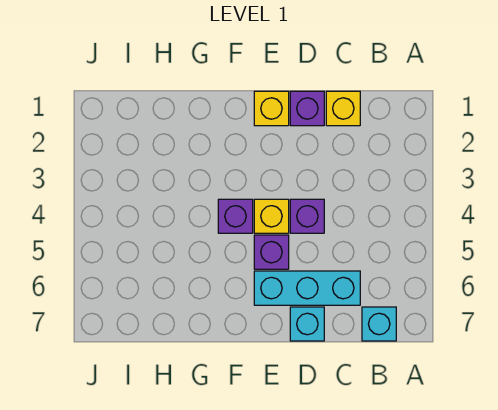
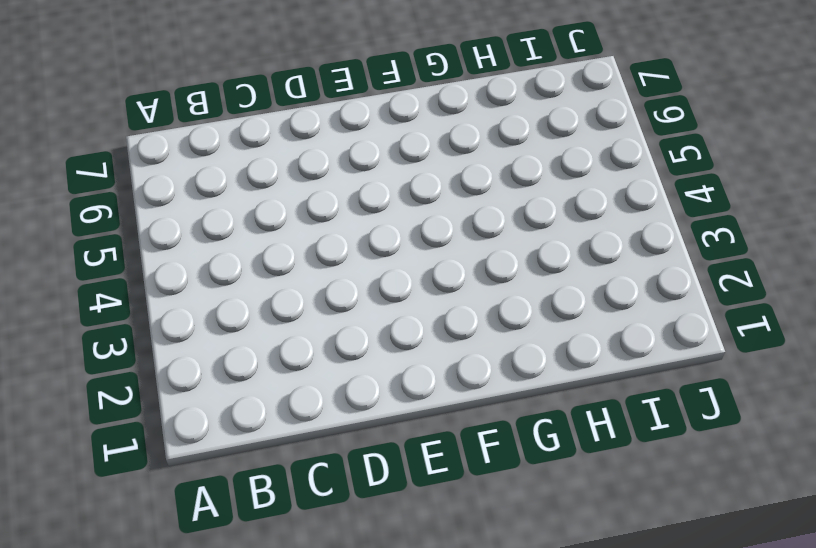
none -> cyan brick B7 level 1
none -> yellow brick C1 level 1

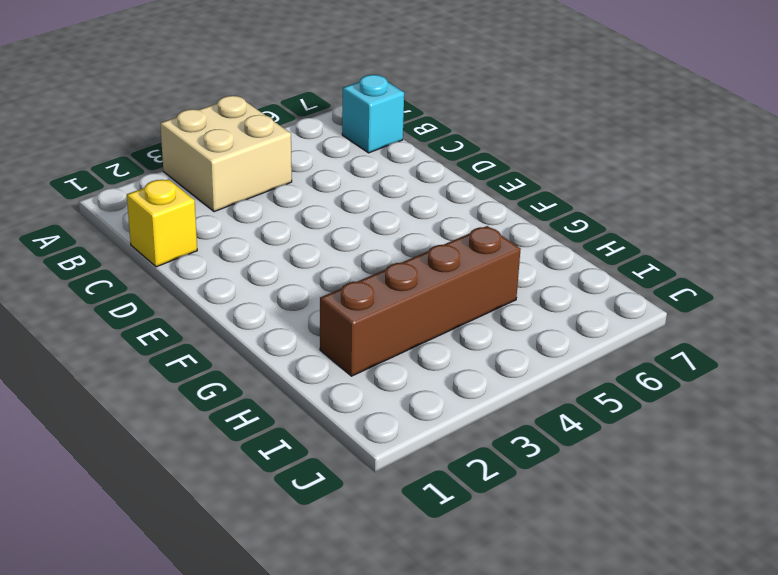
tan brick A3:B4 level 1 -> none
brown brick H2:H5 level 1 -> none
none -> cyan brick C6:E6 level 1
none -> purple brick D1 level 1

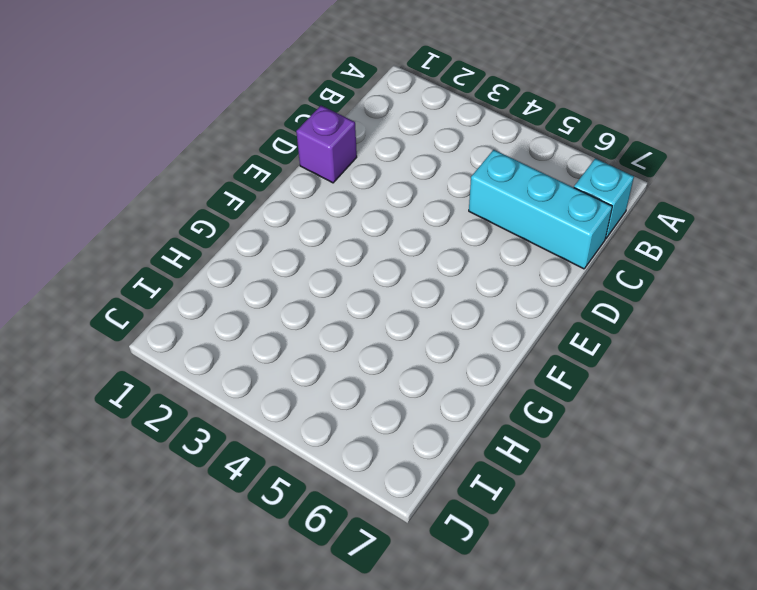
cyan brick C5:C7 level 1 -> cyan brick C6:E6 level 1
none -> yellow brick C1 level 1
none -> purple brick D4 level 1

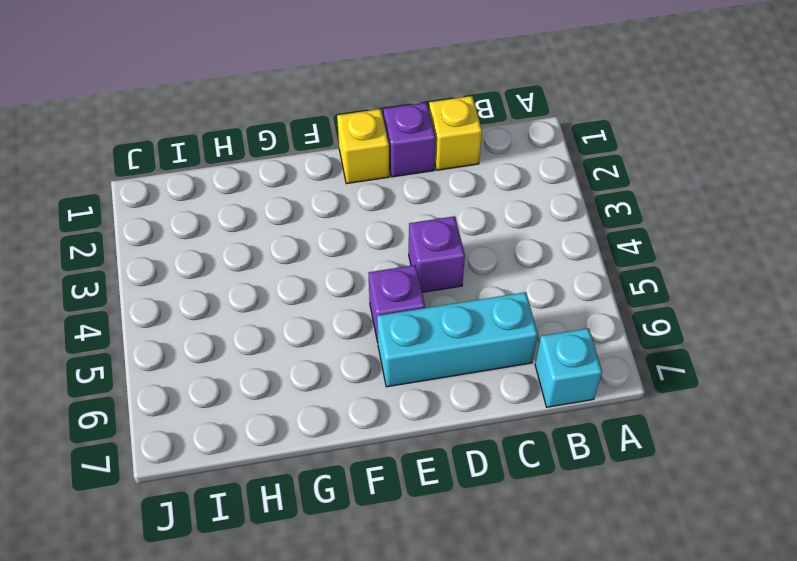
none -> cyan brick D7 level 1
none -> yellow brick E4 level 1

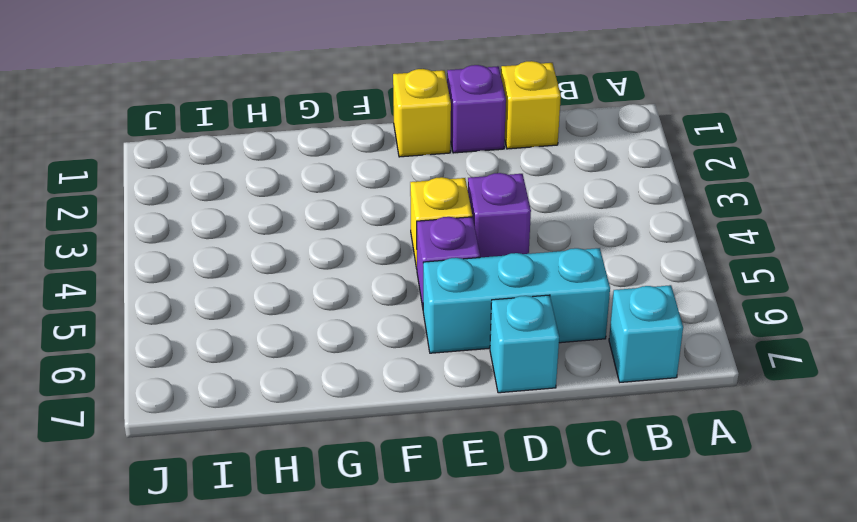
none -> purple brick F4 level 1

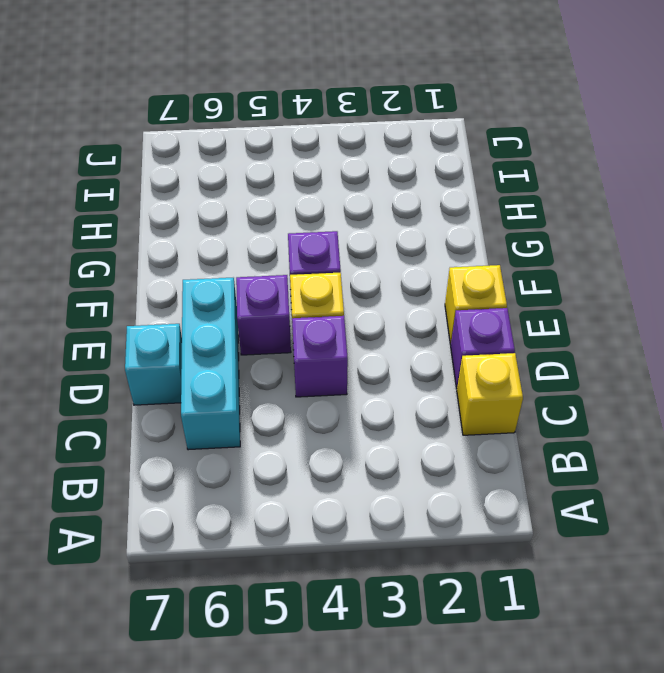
none -> cyan brick B7 level 1

